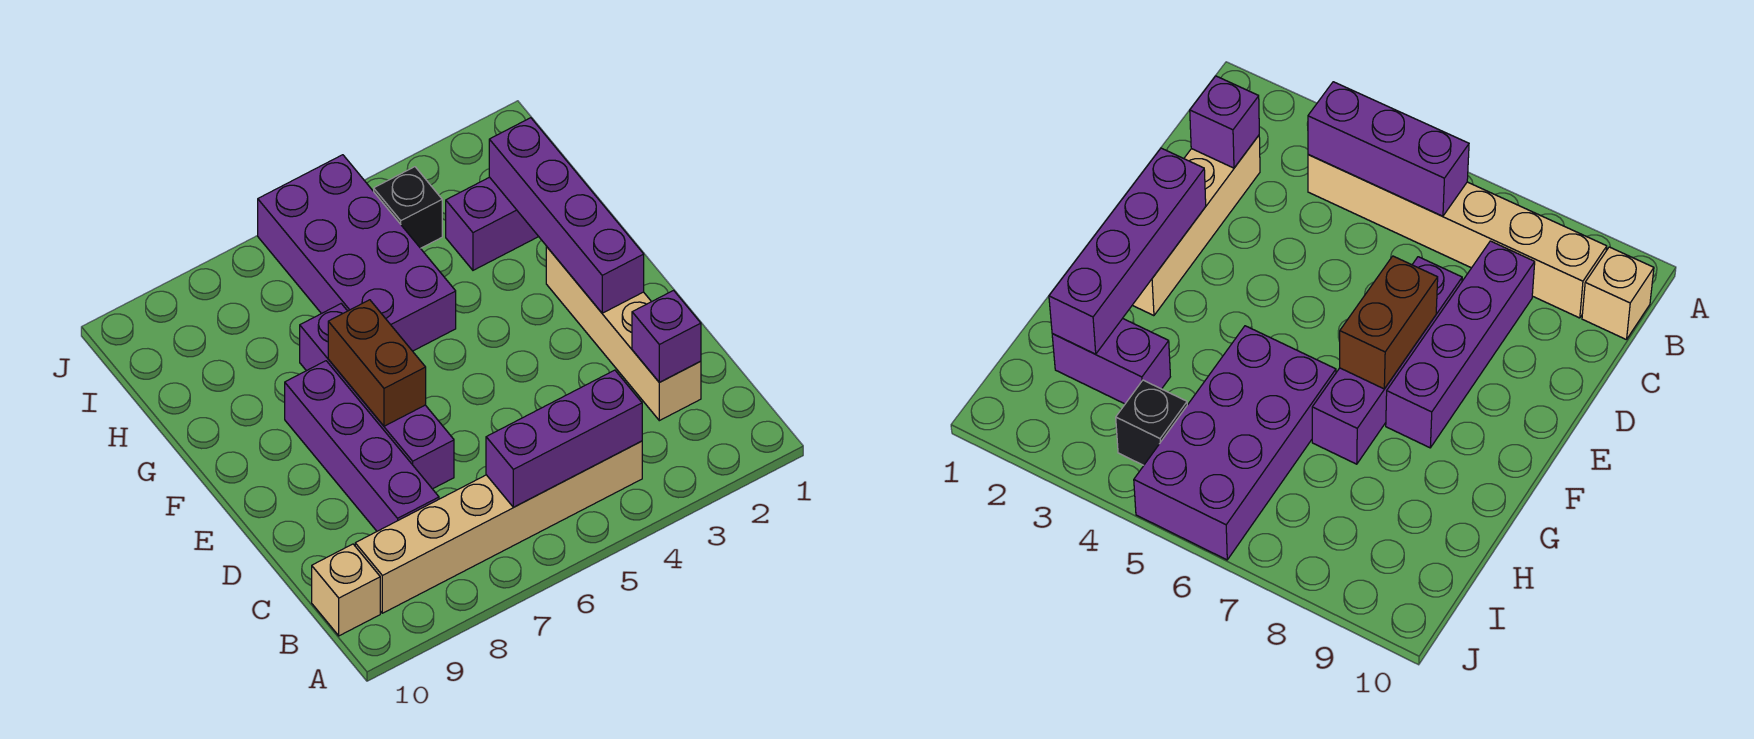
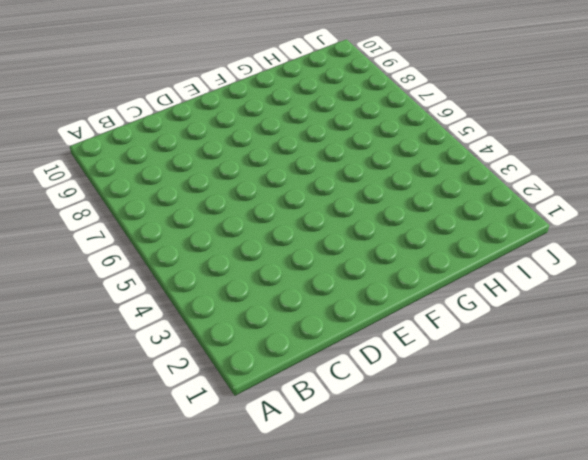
none -> tan brick B4:B9 level 1
none -> tan brick B10 level 1
none -> tan brick C2:F2 level 1

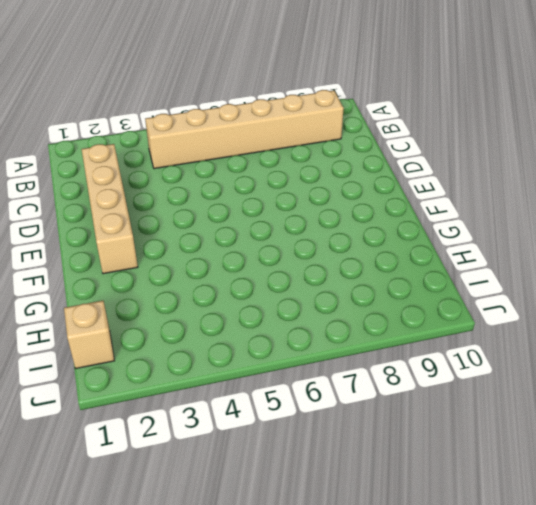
tan brick I1 level 1 -> tan brick B10 level 1
none -> purple brick C8:F8 level 1
none -> purple brick D7:G7 level 1
none -> purple brick G5:J6 level 1

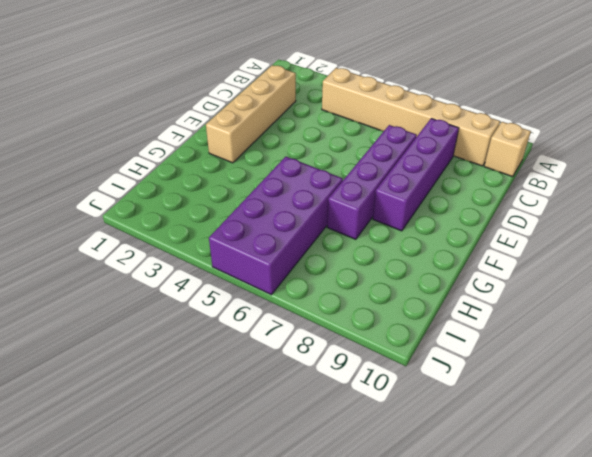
none -> purple brick H2:H3 level 1
none -> black brick I4 level 1
none -> purple brick B4:B6 level 2

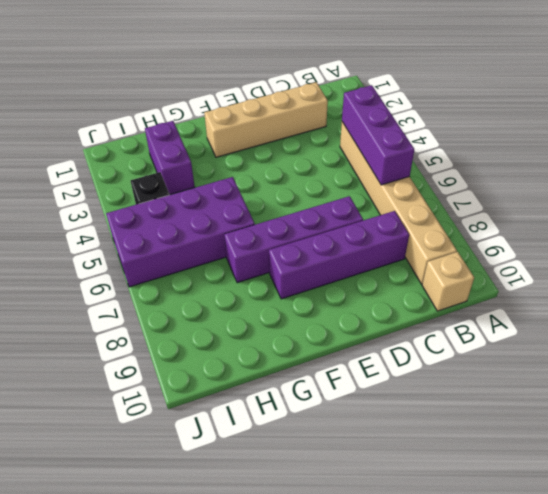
none -> purple brick C2 level 2
none -> purple brick E2:H2 level 2
none -> brown brick E7:F7 level 2

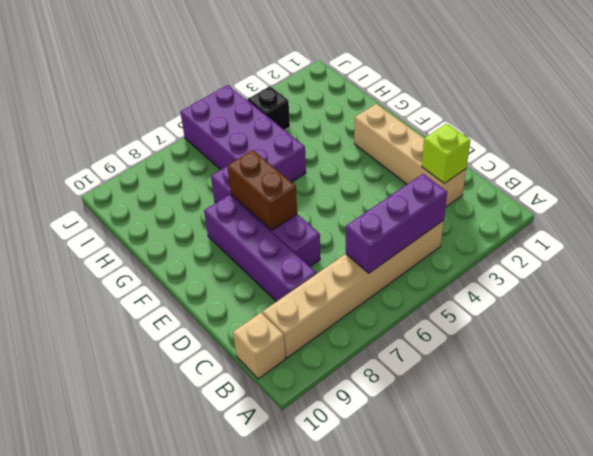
lime brick C2 level 2 -> purple brick C2 level 2
none -> purple brick H2:H3 level 1
none -> purple brick E2:H2 level 2

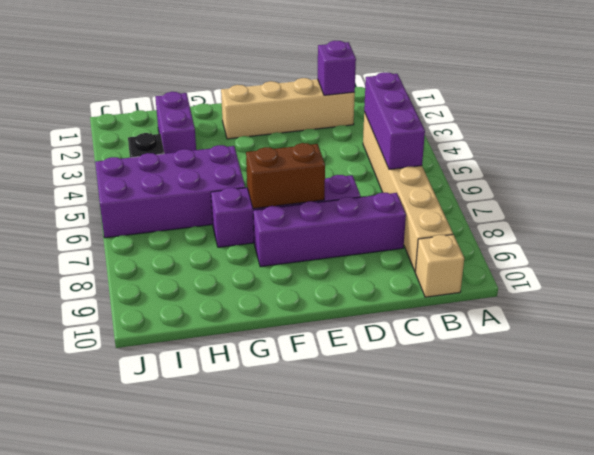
none -> purple brick E2:H2 level 2

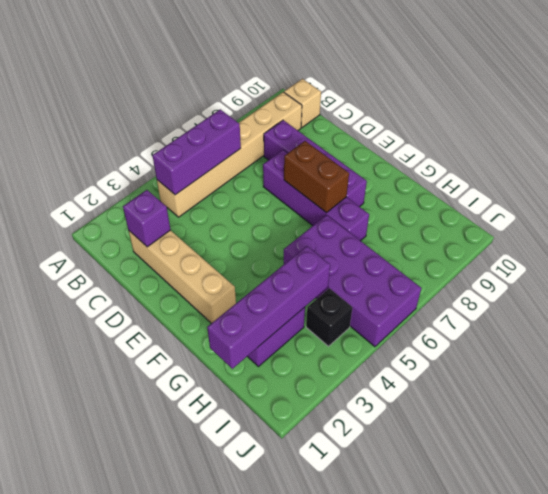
purple brick H1:H4 level 2 -> purple brick E2:H2 level 2

